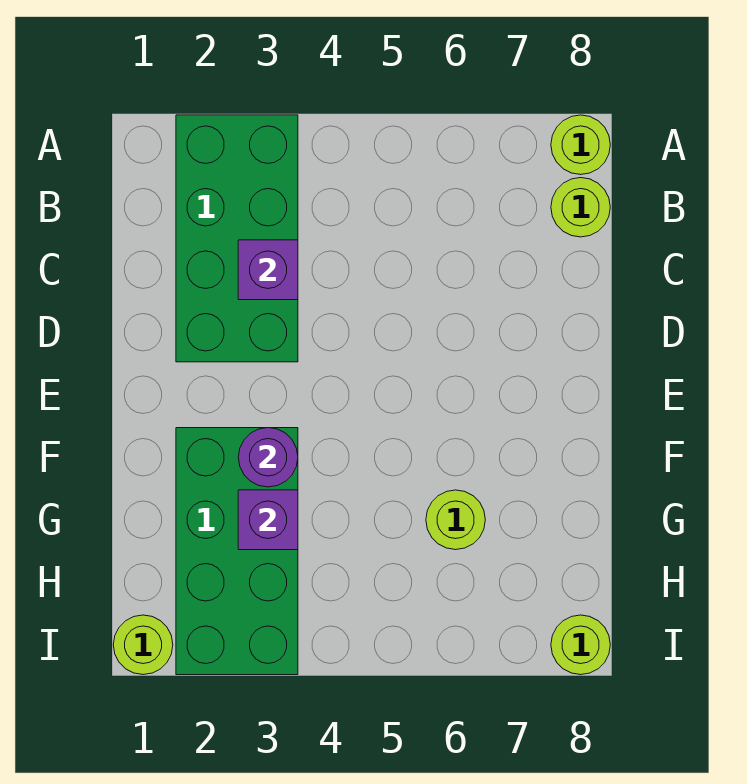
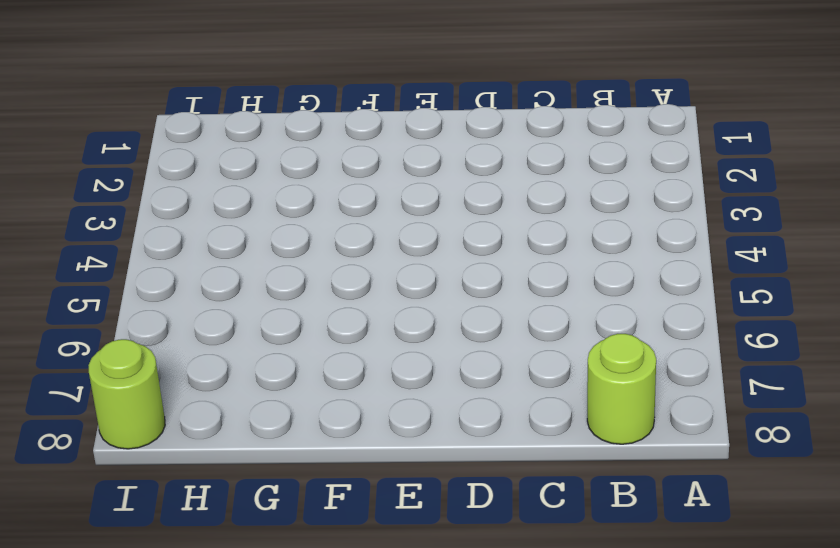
none -> green brick A2:D3 level 1
none -> lime round brick A8 level 1

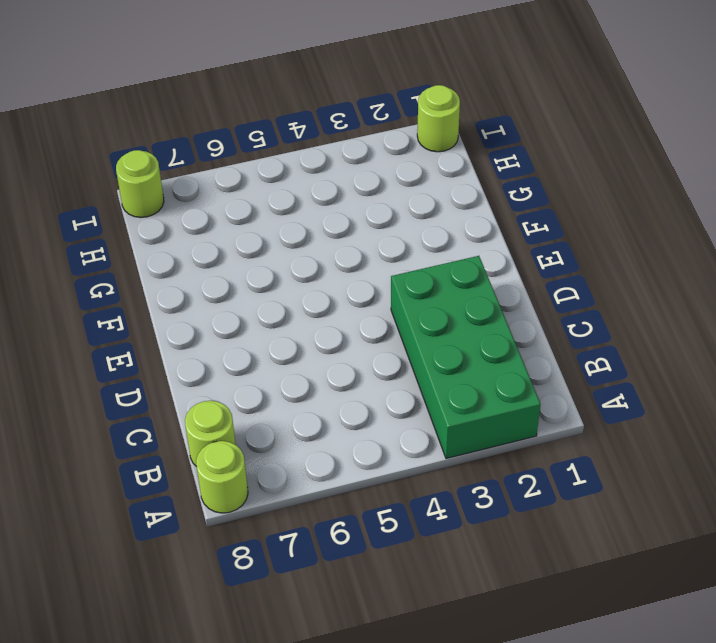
none -> green brick F2:I3 level 1
none -> lime round brick G6 level 1

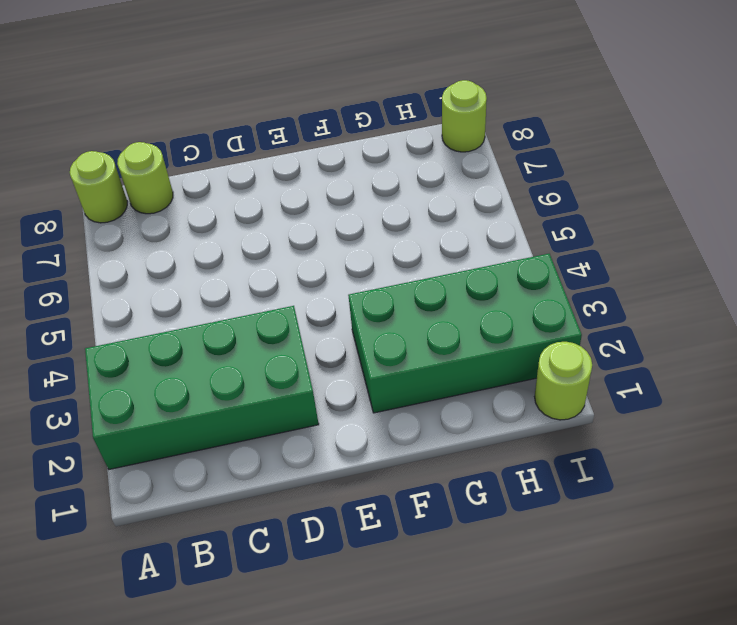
none -> lime round brick G6 level 1
none -> purple brick C3 level 2

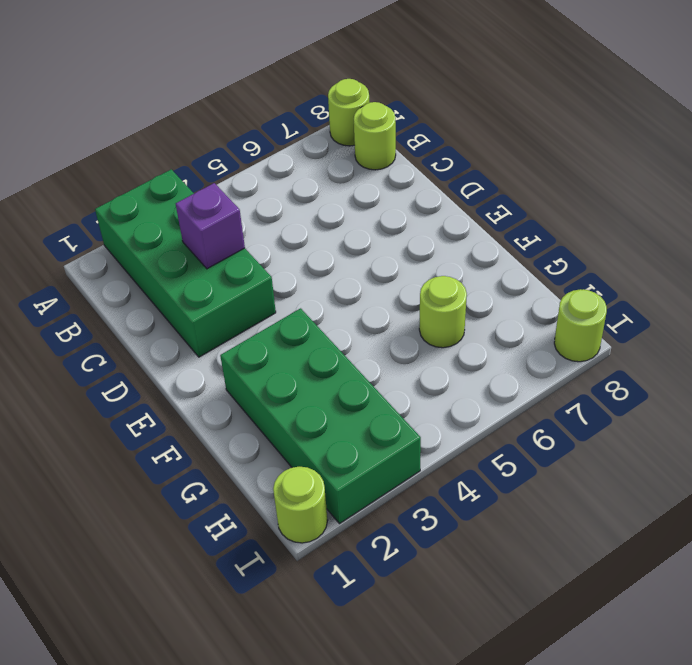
none -> purple round brick F3 level 2
none -> purple brick G3 level 2

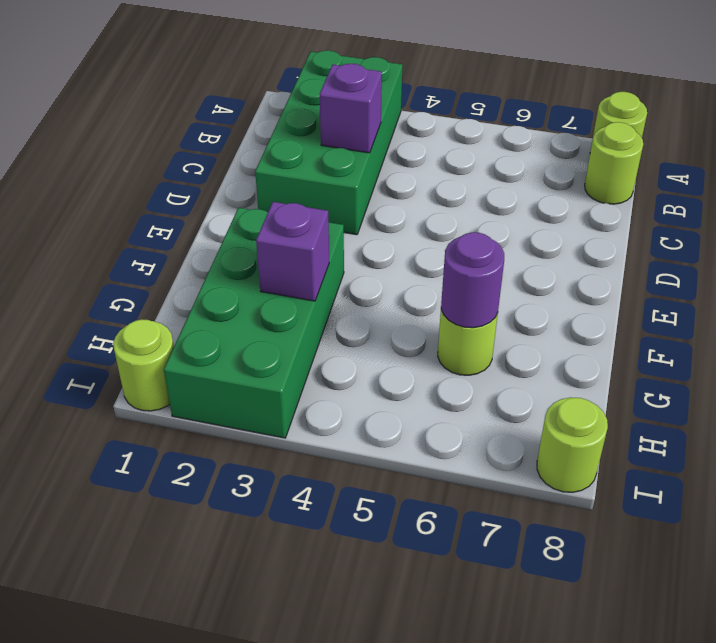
purple round brick G6 level 2 -> purple round brick F3 level 2

